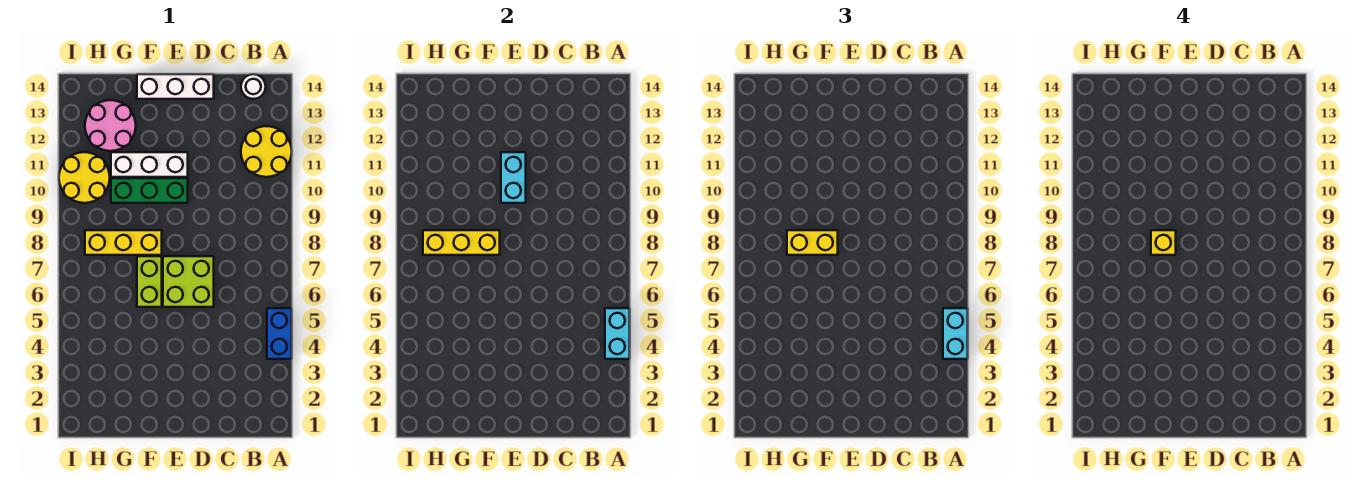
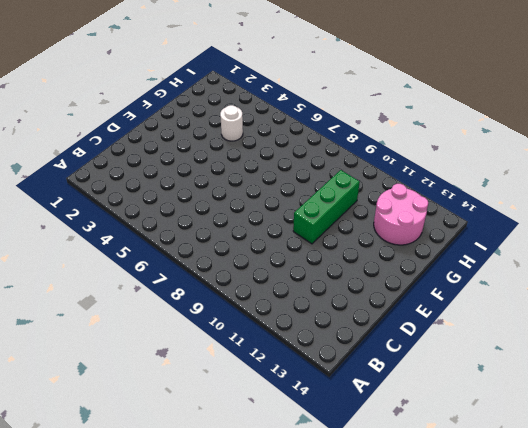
white round brick G4 level 1 -> white round brick B14 level 1
none -> blue brick A4:A5 level 1
none -> yellow round brick A11:B12 level 1
none -> lime brick D6:E7 level 1

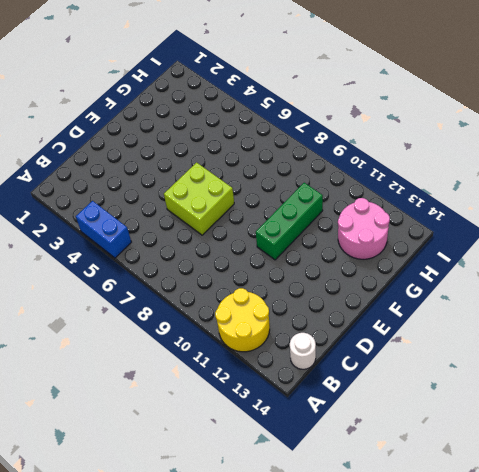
none -> white brick D14:F14 level 1
none -> white brick E11:G11 level 1
none -> lime brick F6:F7 level 1

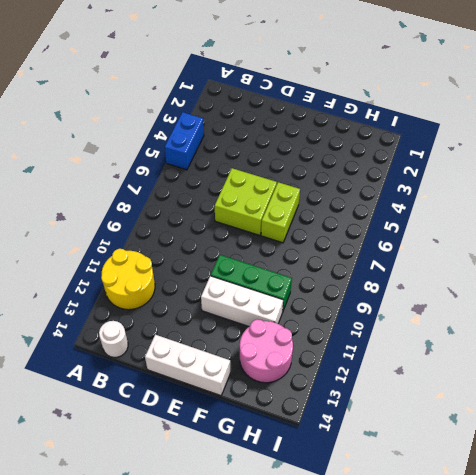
none -> yellow brick F8:H8 level 1
none -> yellow round brick H10:I11 level 1
none -> cyan brick A4:A5 level 2

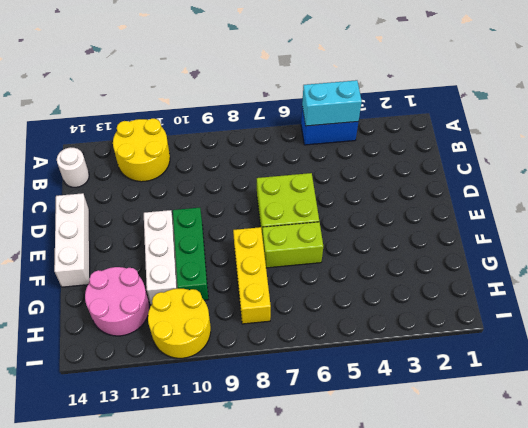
none -> cyan brick E10:E11 level 2
none -> yellow brick F8:H8 level 2
none -> cyan brick A4:A5 level 3

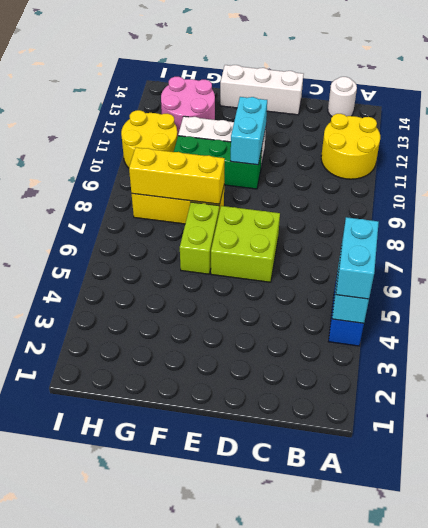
none -> yellow brick F8:G8 level 3
none -> yellow brick F8 level 4

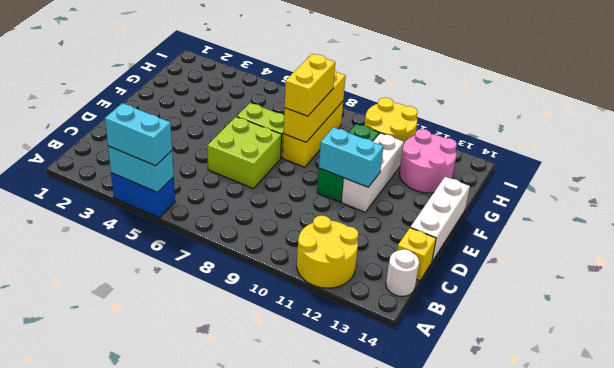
yellow brick C14 level 1 -> yellow brick F8 level 4

